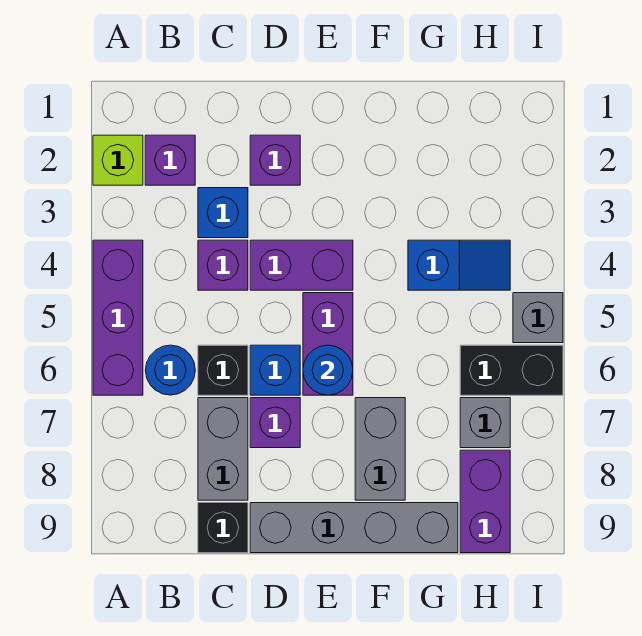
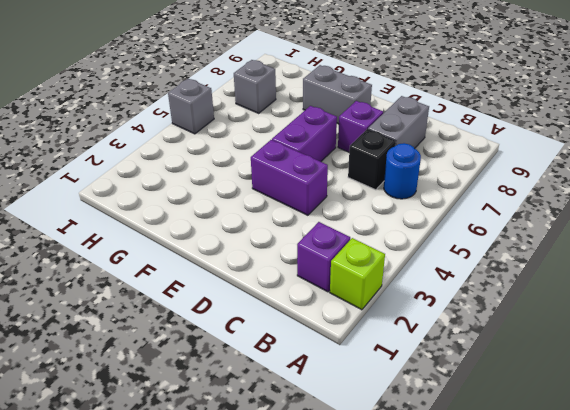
grey brick E8:F8 level 1 -> grey brick F7:F8 level 1
none -> purple brick A4:A6 level 1
none -> blue brick C3 level 1
none -> purple brick C4 level 1

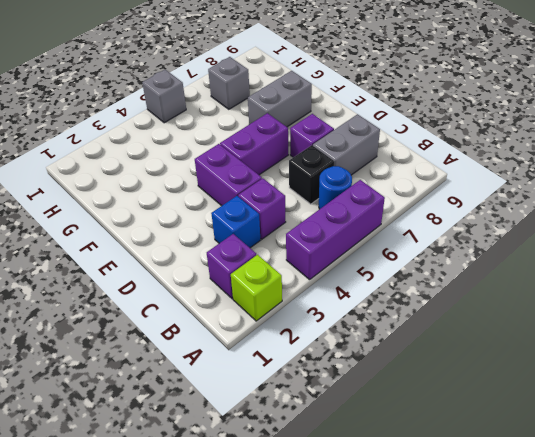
none -> black brick C9 level 1
none -> purple brick D2 level 1
none -> blue brick D6 level 1

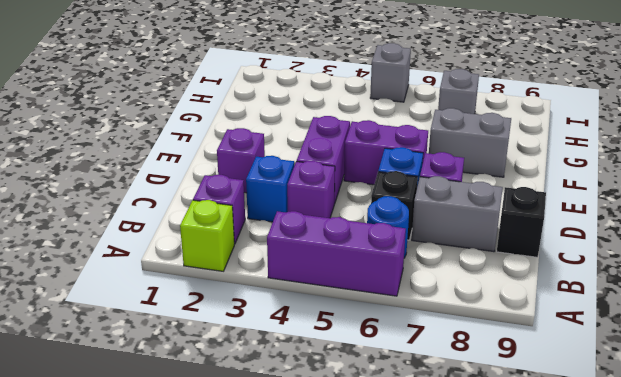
none -> grey brick D9:G9 level 1
none -> blue slope G4:H4 level 1 top G
none -> black brick H6:I6 level 1

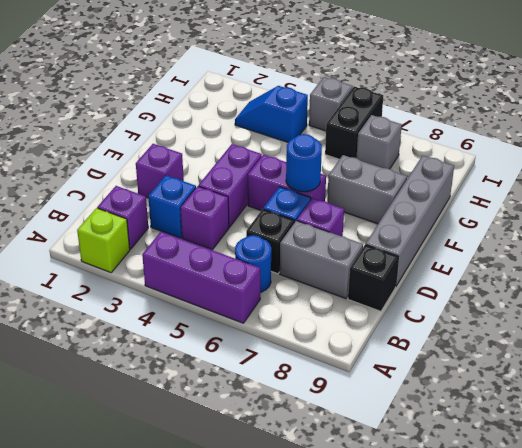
blue slope H3:H4 level 1 top 4 -> blue slope G4:H4 level 1 top G
none -> purple brick H8:H9 level 1

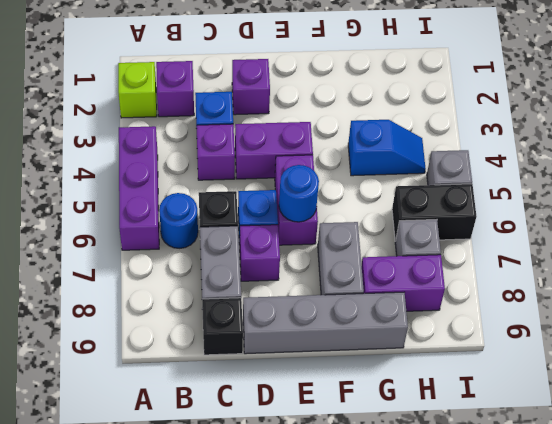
purple brick G8:H8 level 1 -> purple brick H8:H9 level 1

